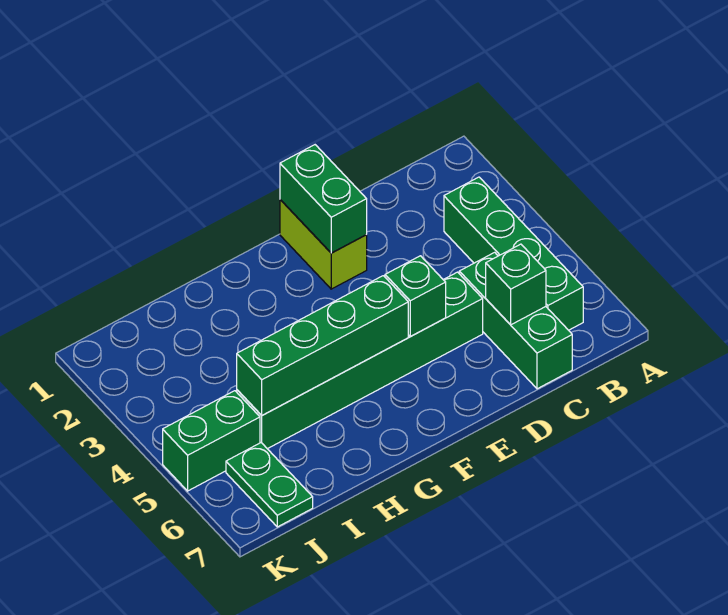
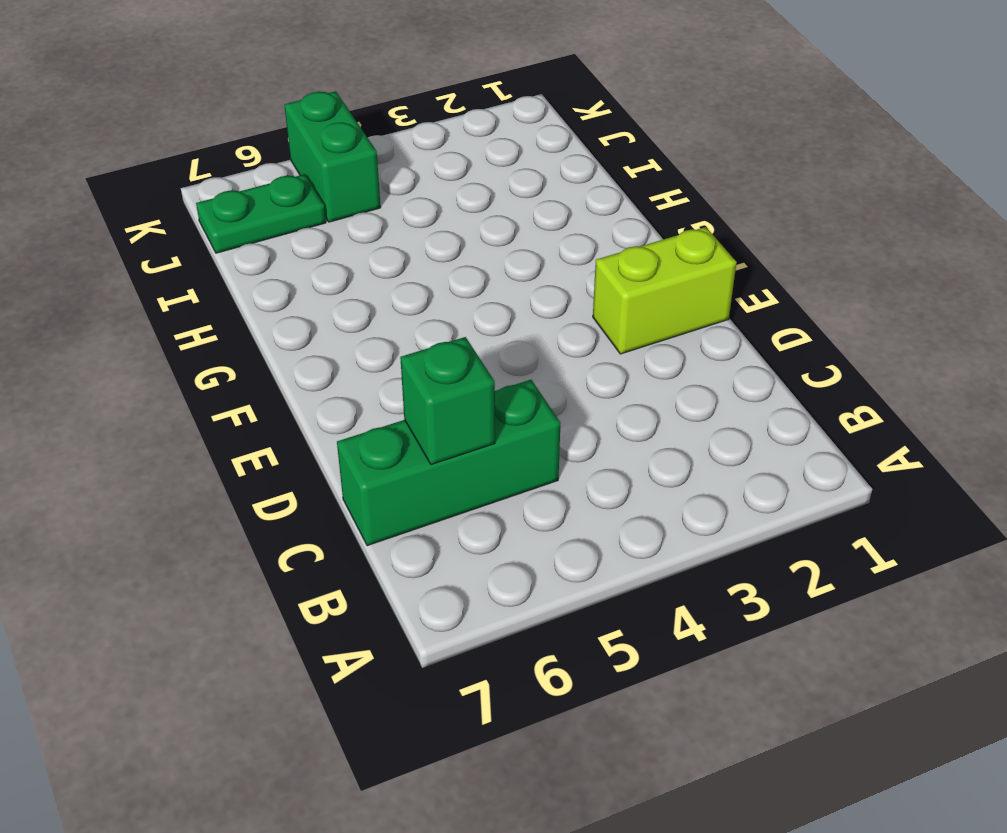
none -> green brick B3:B6 level 1
none -> green brick D5:I5 level 1

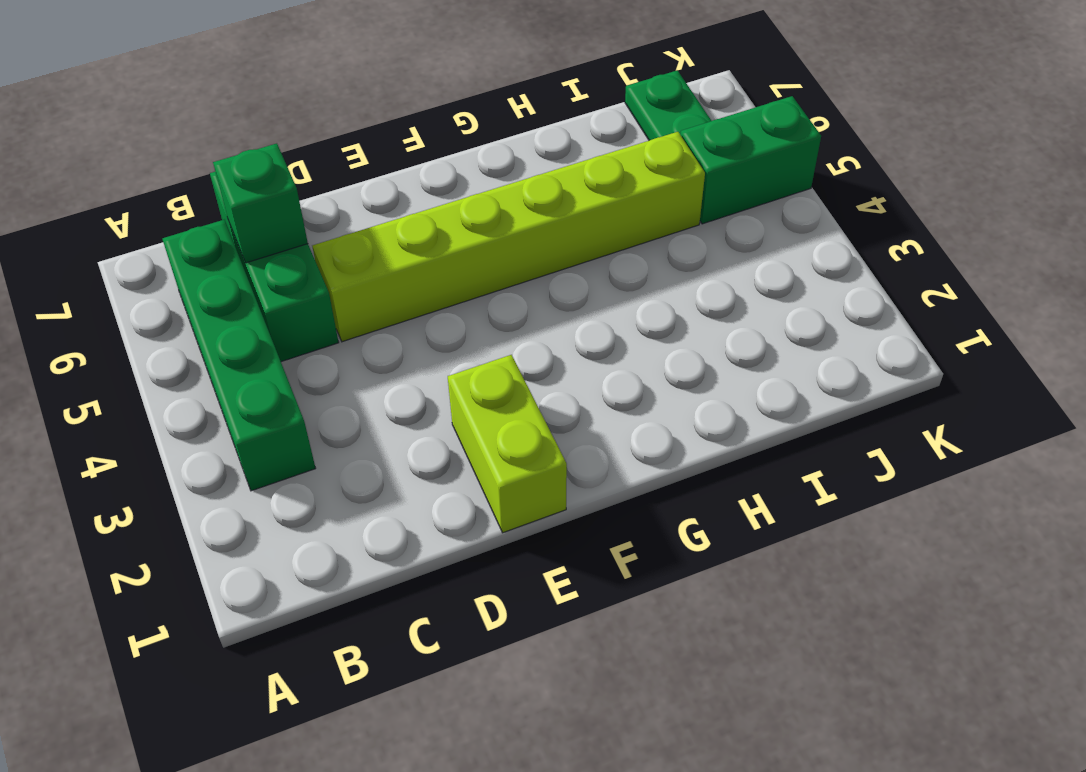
lime brick D5:I5 level 1 -> green brick D5:I5 level 1
none -> green brick E1:E2 level 2
none -> green brick E5 level 2

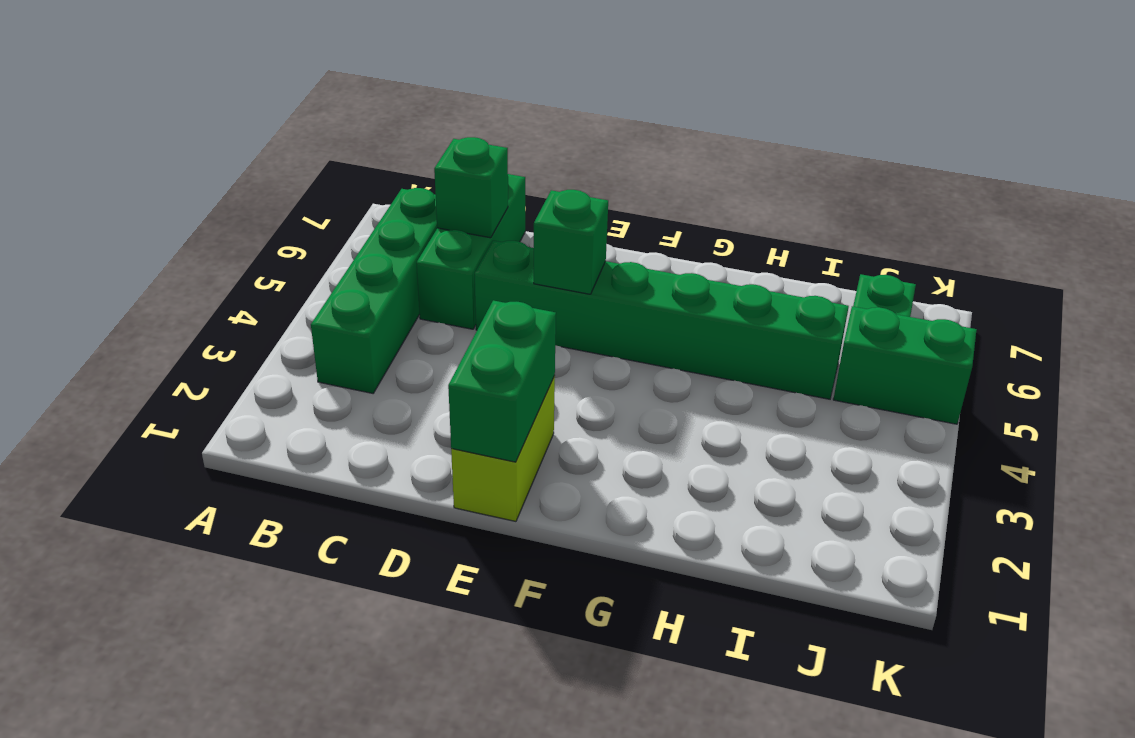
none -> green brick F5:I5 level 2

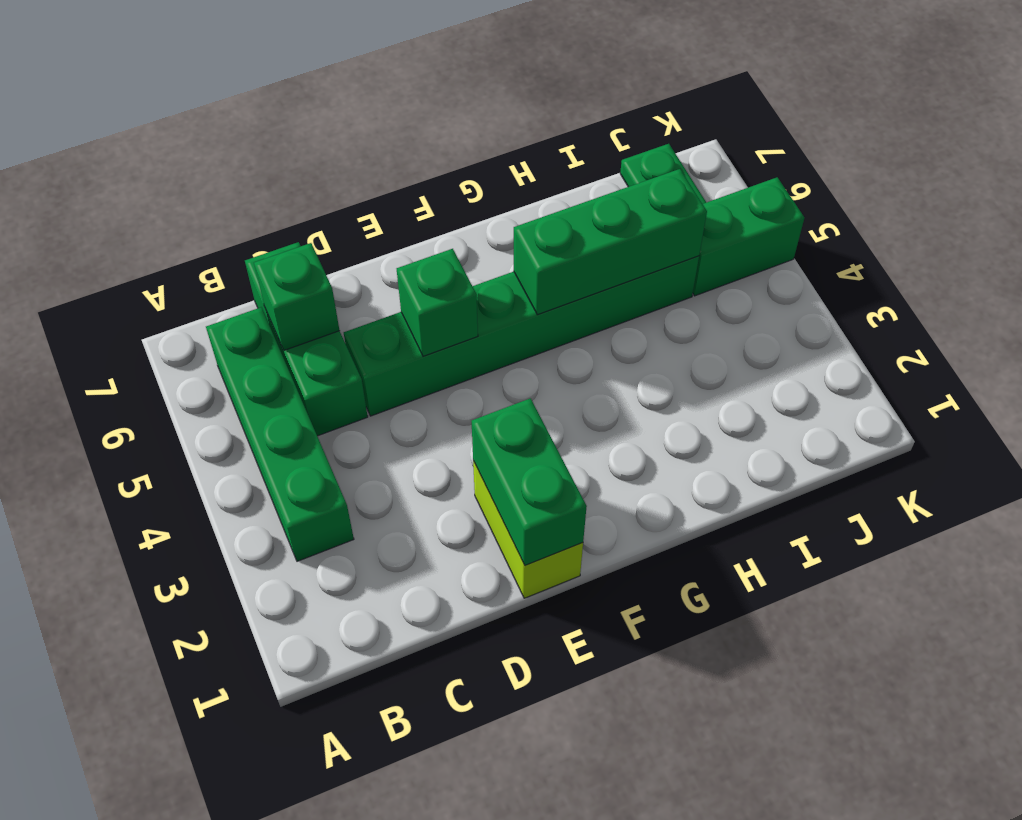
green brick G5:I5 level 2 -> green brick F5:I5 level 2

